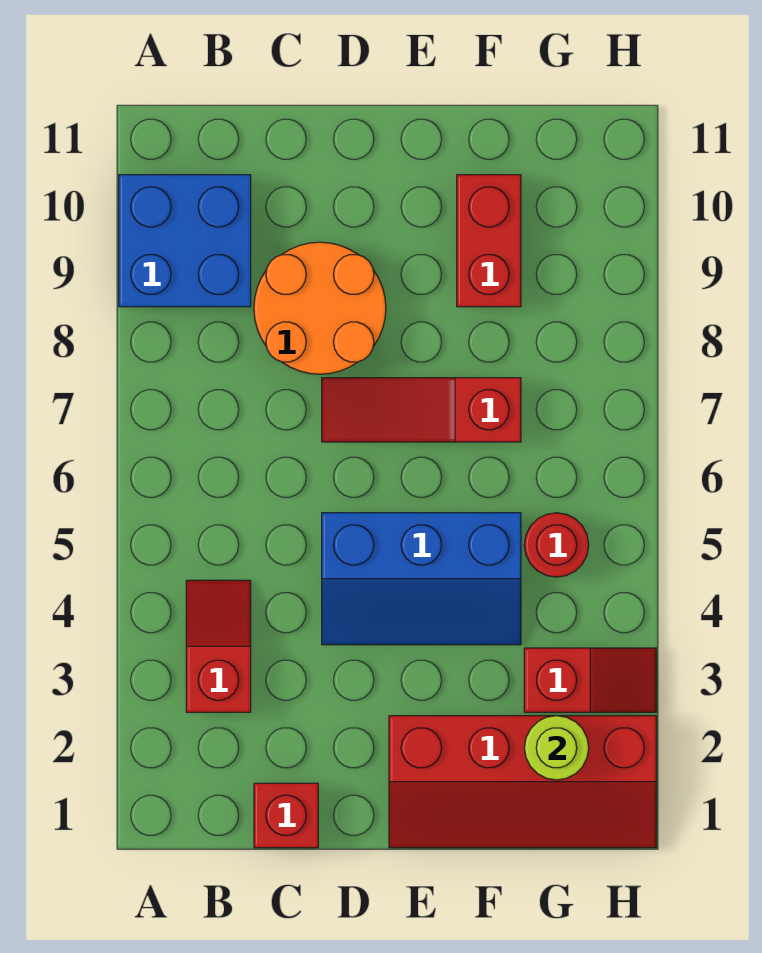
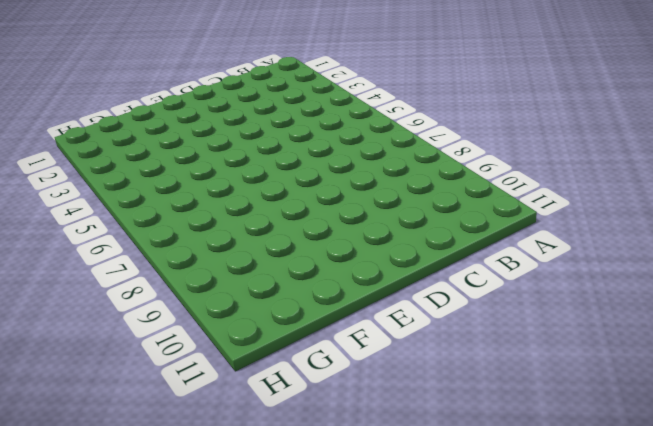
none -> blue brick A9:B10 level 1
none -> red slope B3:B4 level 1 top 3

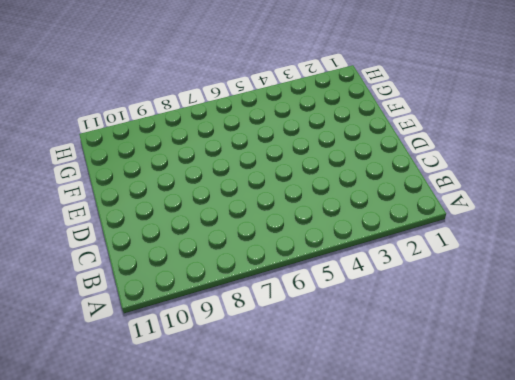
none -> blue brick A9:B10 level 1
none -> red slope B3:B4 level 1 top 3

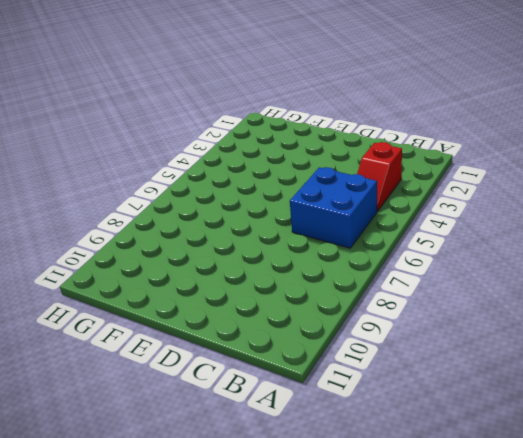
blue brick B5:C6 level 1 -> blue brick A9:B10 level 1
none -> red brick C1 level 1
none -> orange round brick C8:D9 level 1

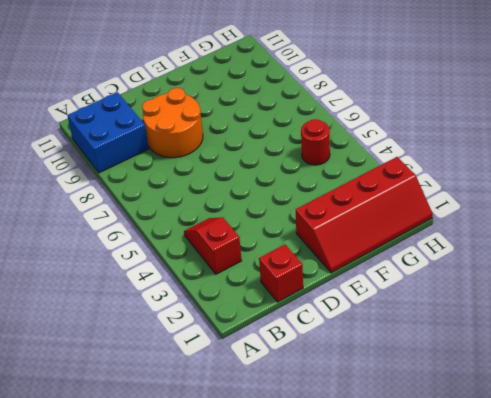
none -> blue slope D4:F5 level 1 top 5
none -> red slope D7:F7 level 1 top F

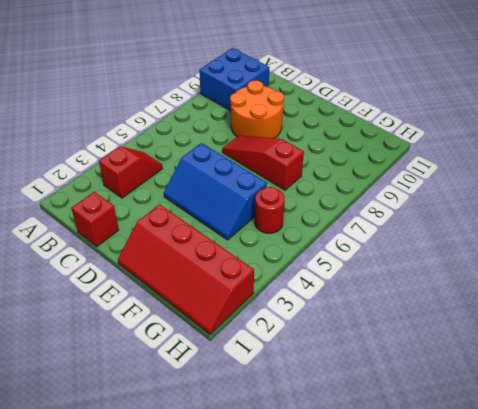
none -> red brick F9:F10 level 1
none -> red slope G3:H3 level 1 top G

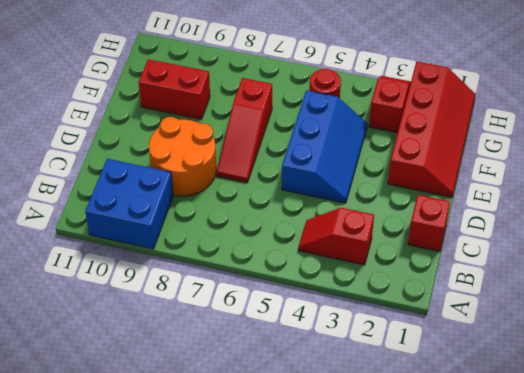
none -> lime round brick G2 level 2

